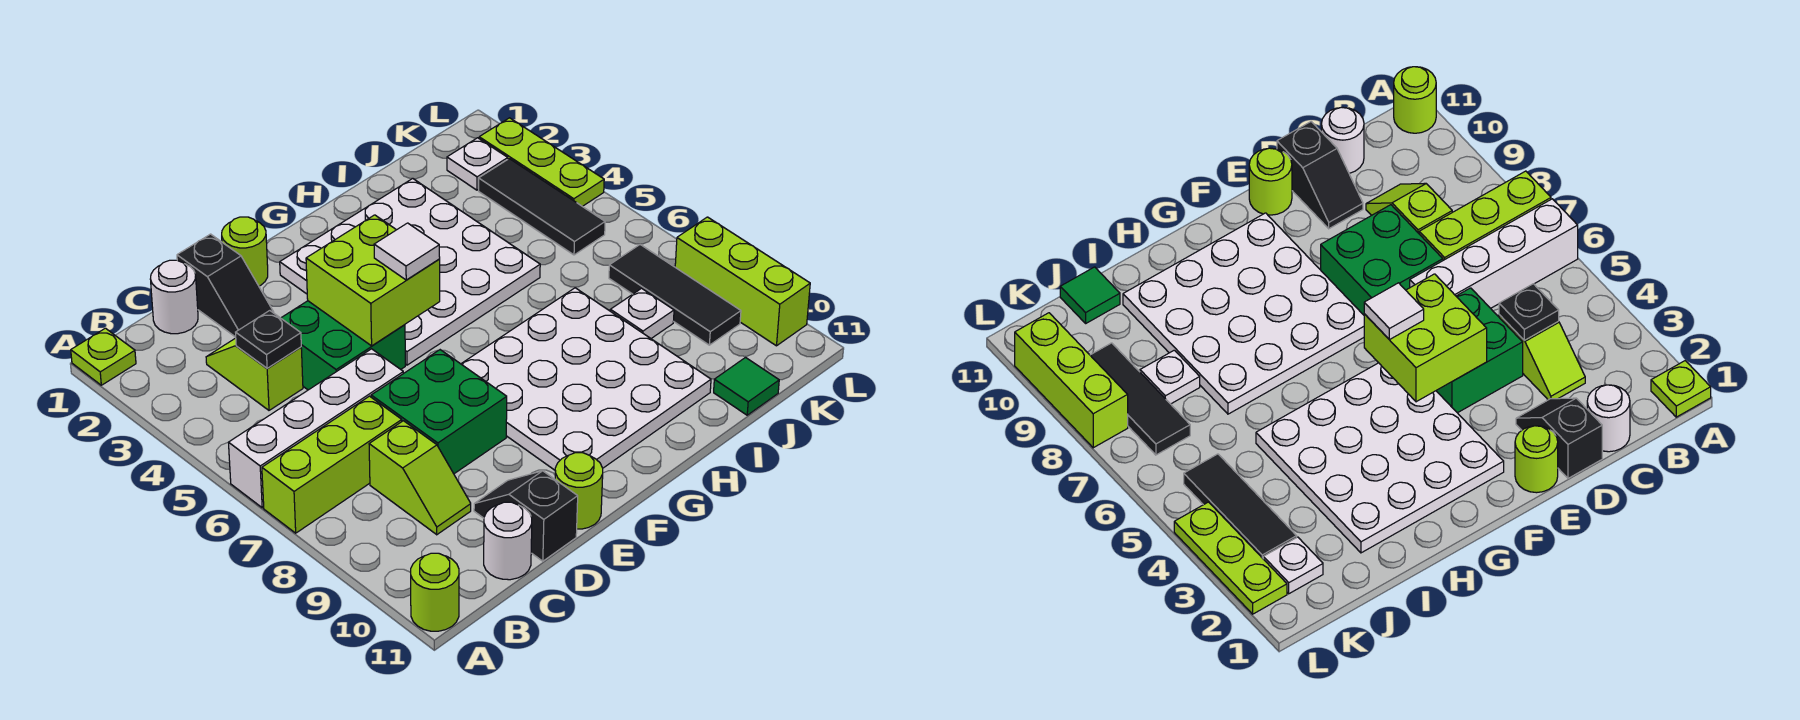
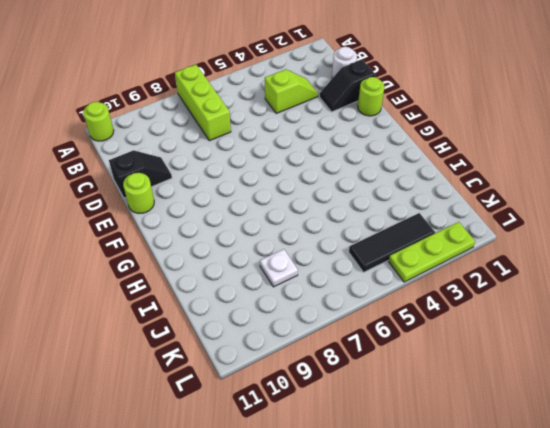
none -> lime plate A1 level 1
none -> white brick A6:D6 level 1
none -> lime slope C8:C9 level 1 top 8

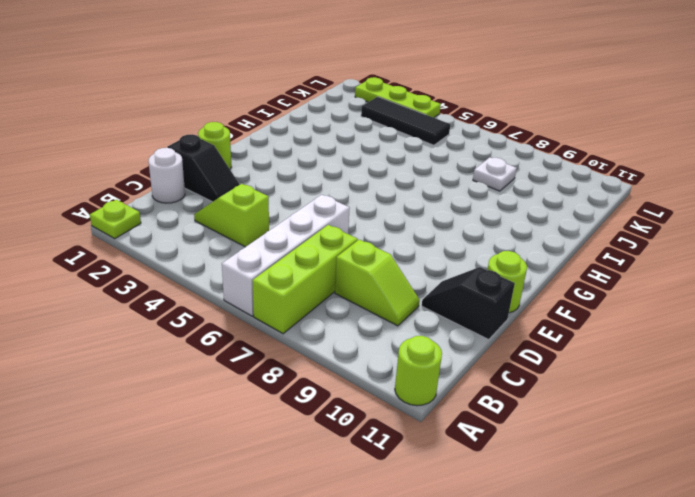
none -> white round brick C11 level 1
none -> green brick D4:E5 level 1
none -> green brick D7:E8 level 1

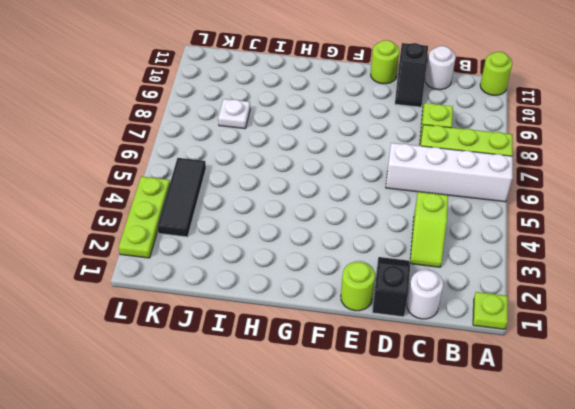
none -> green brick D4:E5 level 1
none -> green brick D7:E8 level 1
none -> white plate F2:I5 level 1

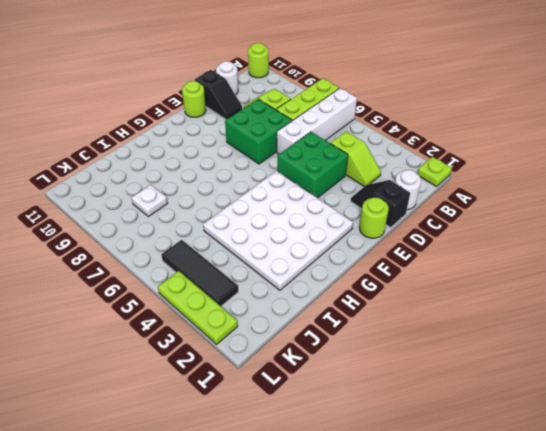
none -> white plate F7:I10 level 1
none -> green tile J11 level 1
none -> white plate K2 level 1

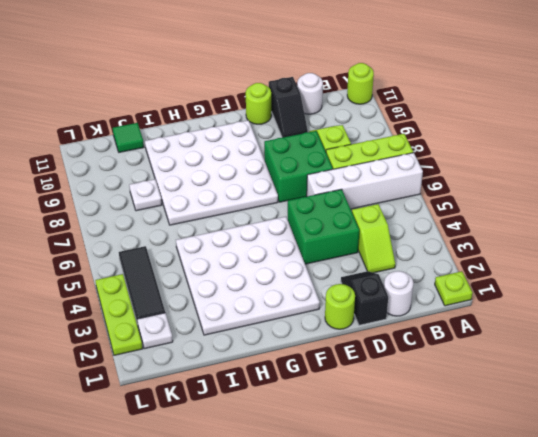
none -> black tile K7:K9 level 1
none -> lime brick L8:L10 level 1
none -> black plate C4 level 2

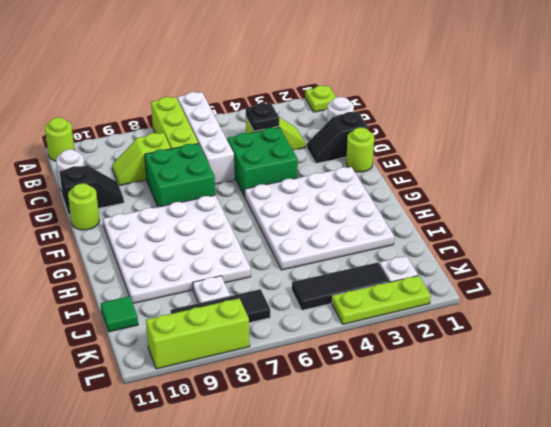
none -> lime brick E4:F5 level 2
none -> white tile F5 level 3

